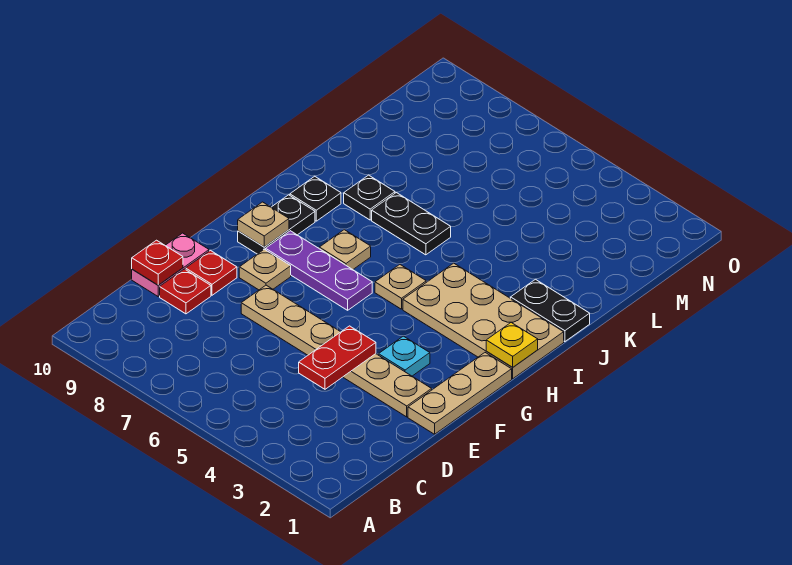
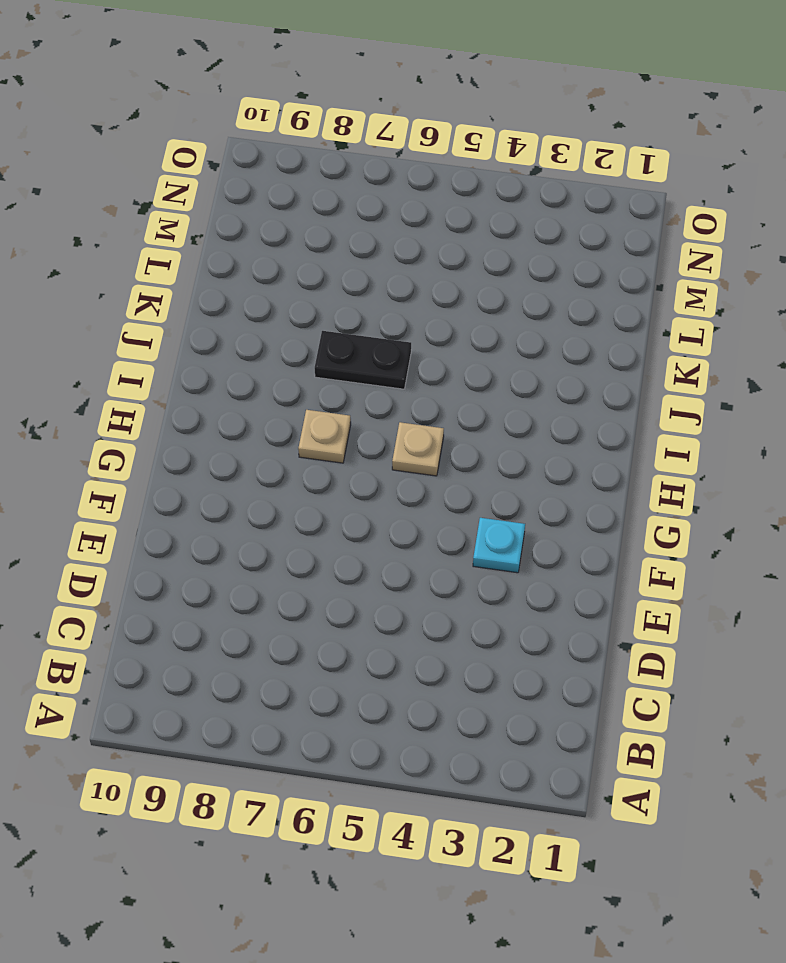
none -> red plate D9 level 1
none -> pink plate D10:E10 level 1
none -> tan plate E1:G1 level 1

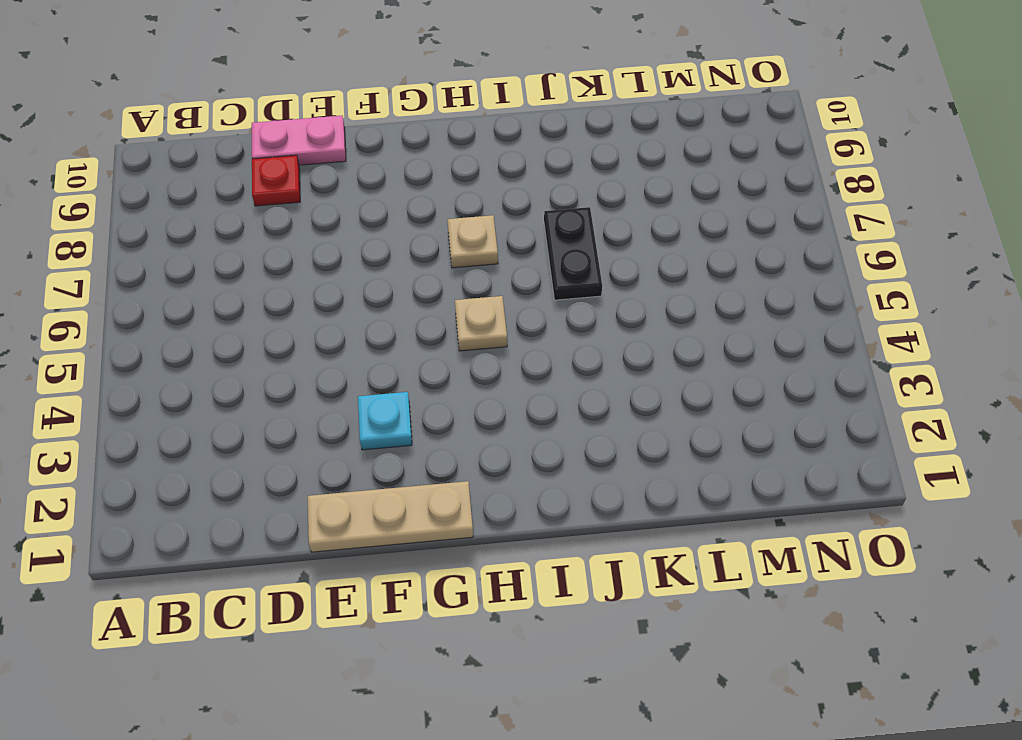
none -> tan plate E2:E7 level 1
none -> red plate E9 level 1
none -> tan plate F8 level 1

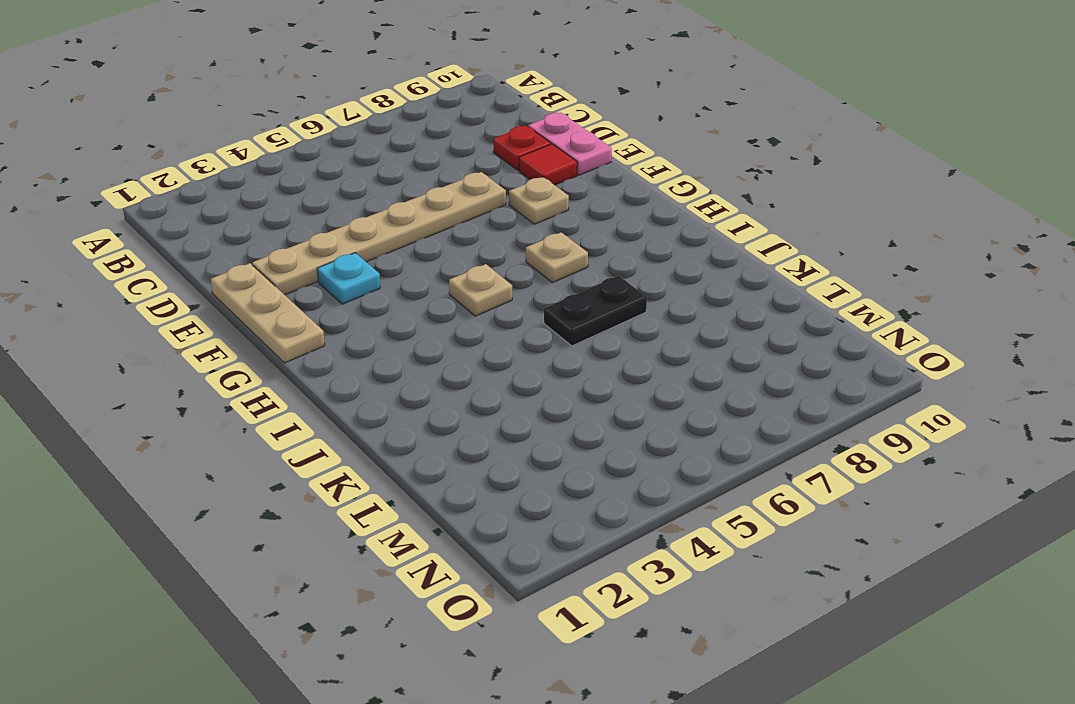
red tile E9 level 1 -> red plate E9 level 1
none -> purple plate G6:G8 level 1
none -> black plate G9:H9 level 1
none -> tan plate H1:I4 level 1

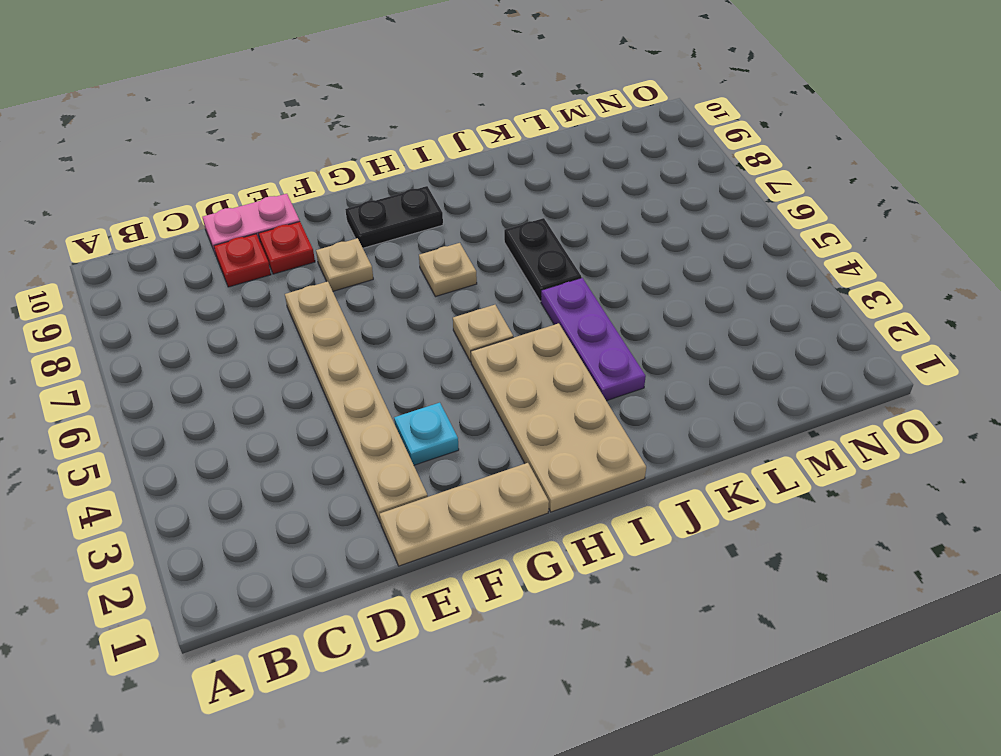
purple plate J3:J5 level 1 -> purple plate G6:G8 level 1
none -> black plate I9 level 1
none -> black plate J1:J2 level 1
none -> black plate J8 level 1

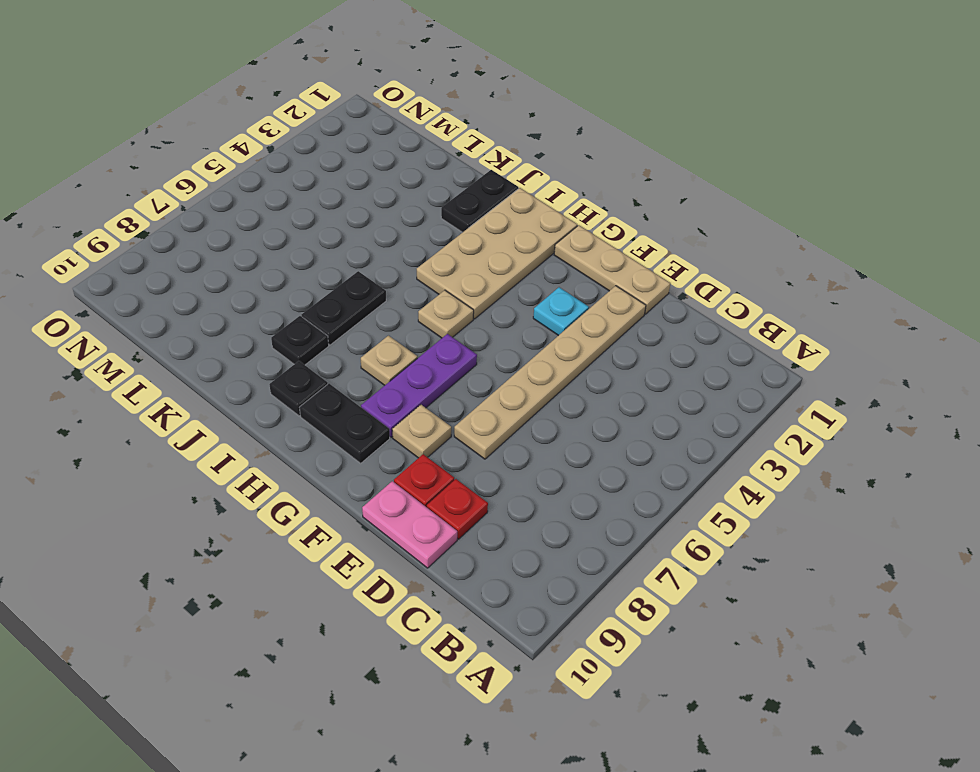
none -> red plate D4:E4 level 2
none -> red plate D10 level 2
none -> tan plate G9 level 2

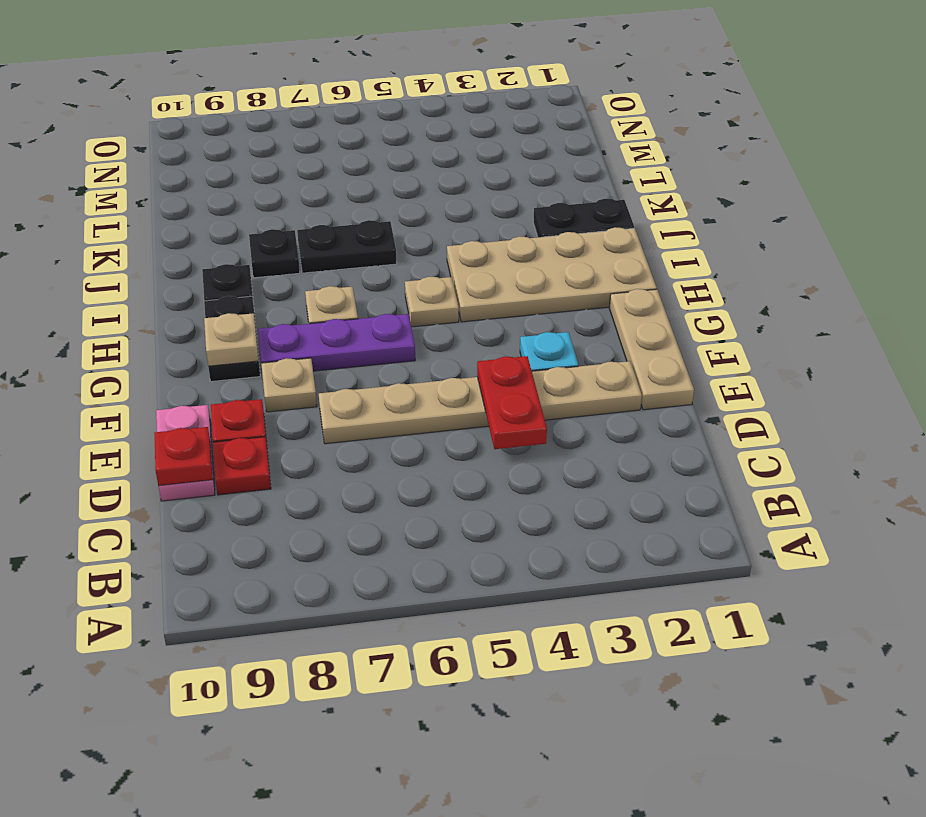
none -> yellow plate H1 level 2

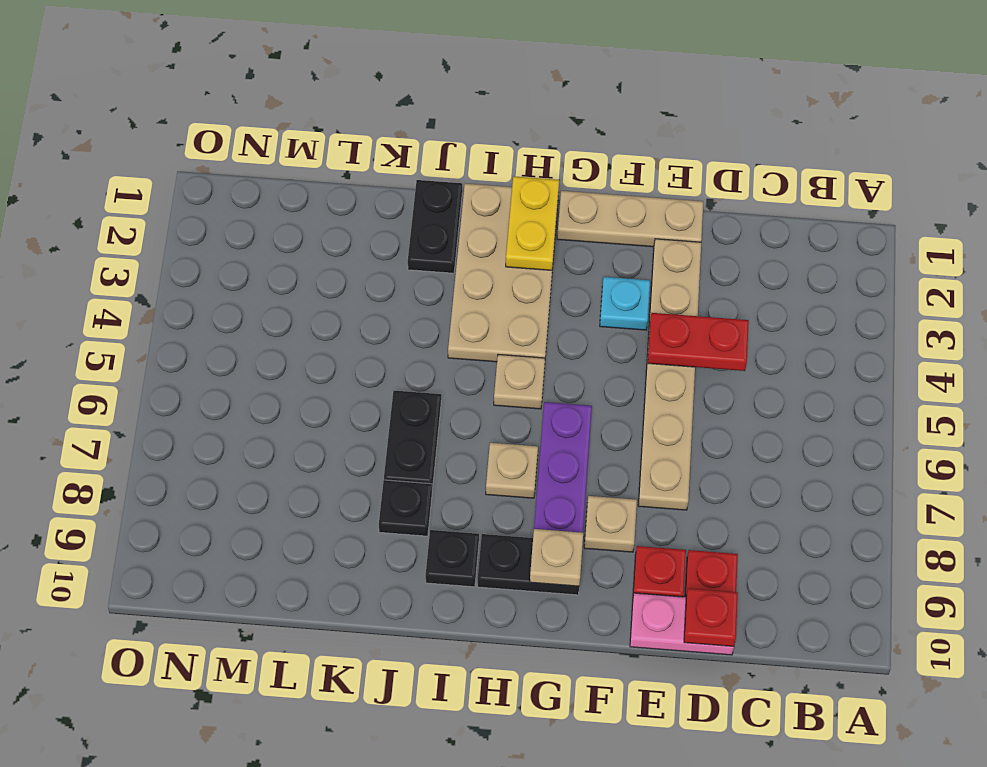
yellow plate H1:H2 level 2 -> yellow plate H1 level 2

